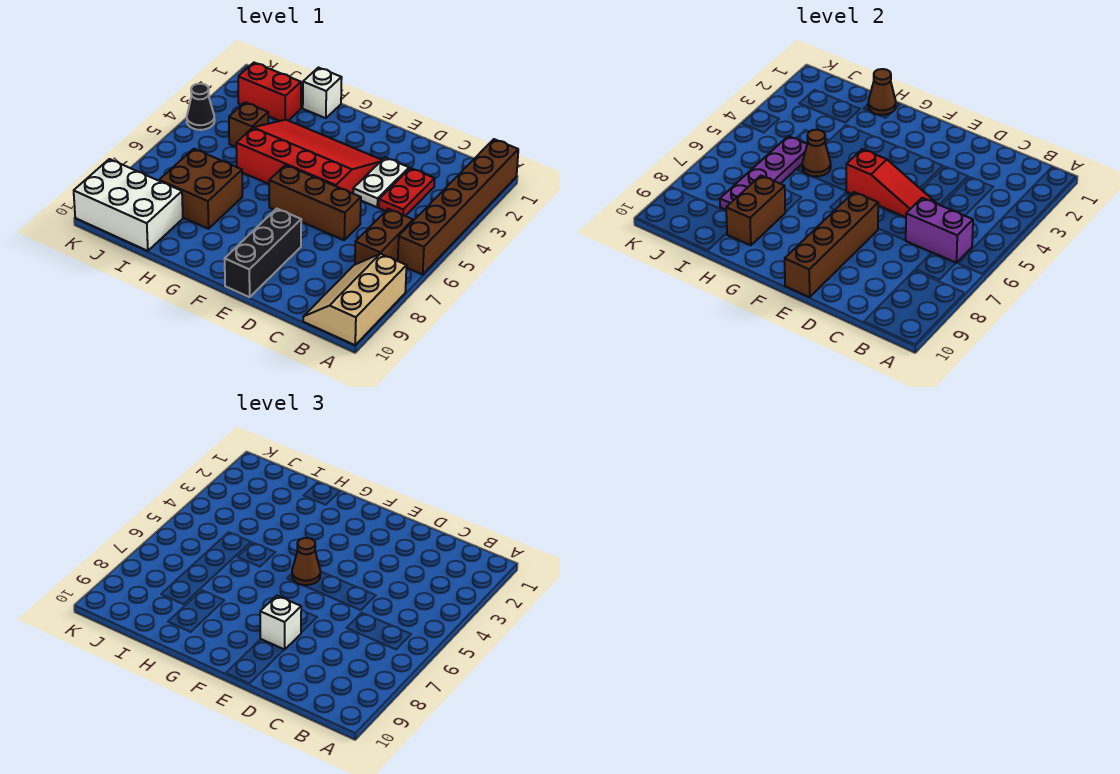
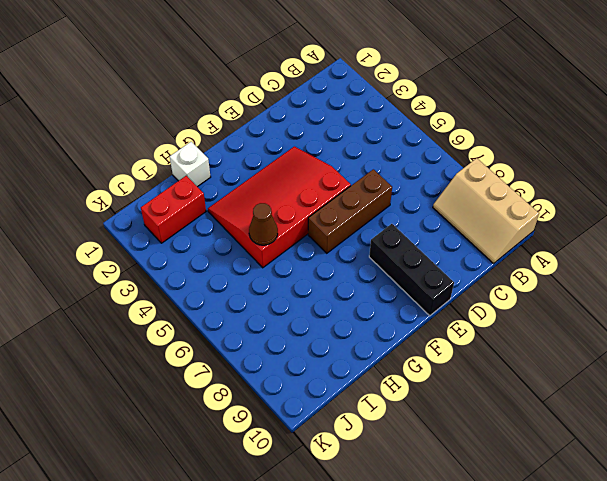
none -> brown brick A1:A6 level 1
none -> brown brick B6:B7 level 1
none -> red plate C3:C4 level 1

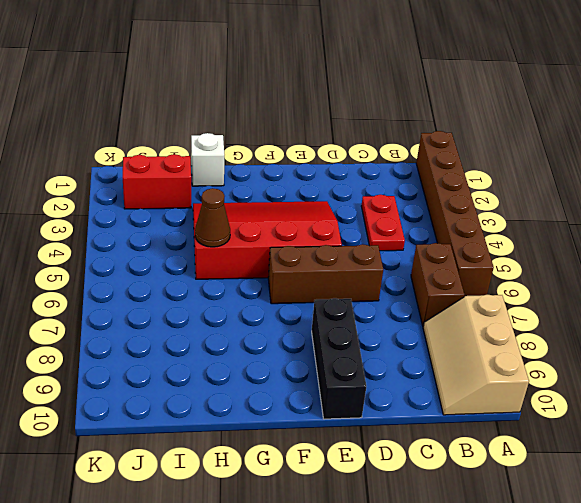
none -> white plate D3:D4 level 1
none -> brown brick H7:I8 level 1
none -> brown brick I4 level 1

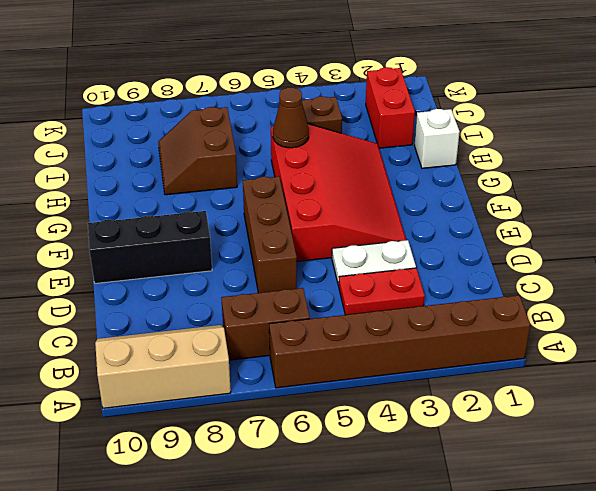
brown slope H7:I8 level 1 top 7 -> brown brick H7:I8 level 1
none -> white brick I9:K10 level 1
none -> black cone K4 level 1
none -> purple brick B6:C6 level 2

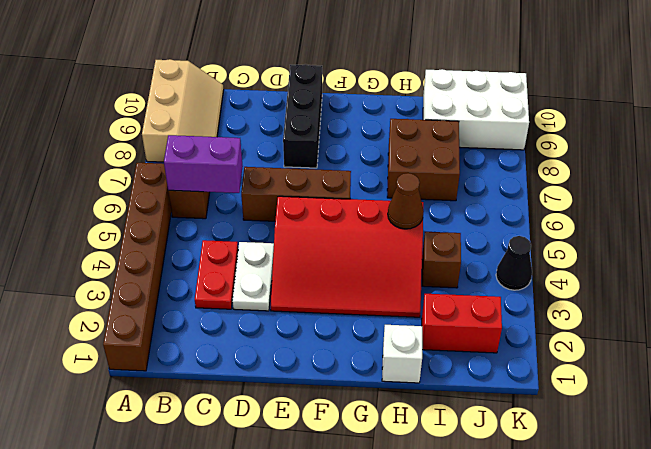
none -> red slope D5:F5 level 2 top F
none -> brown brick E7:E10 level 2
none -> brown cone H1 level 2

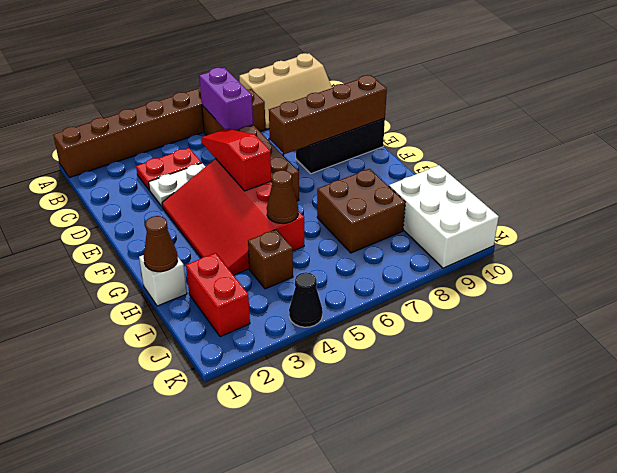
none -> brown brick H8:H9 level 2
none -> purple plate I5:I8 level 2
none -> white brick E8 level 3

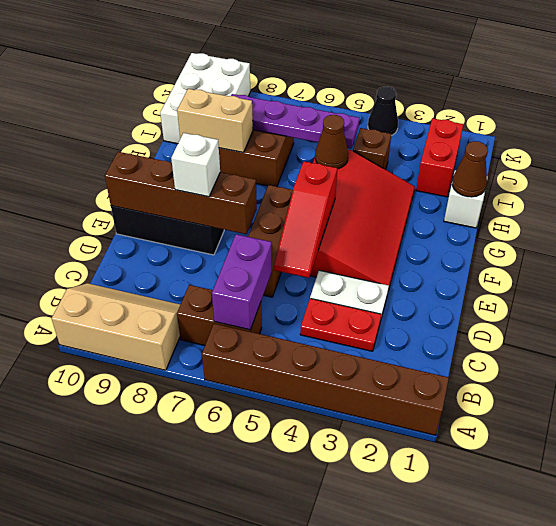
tan brick H8:H9 level 2 -> brown brick H8:H9 level 2
none -> brown cone F5 level 3

